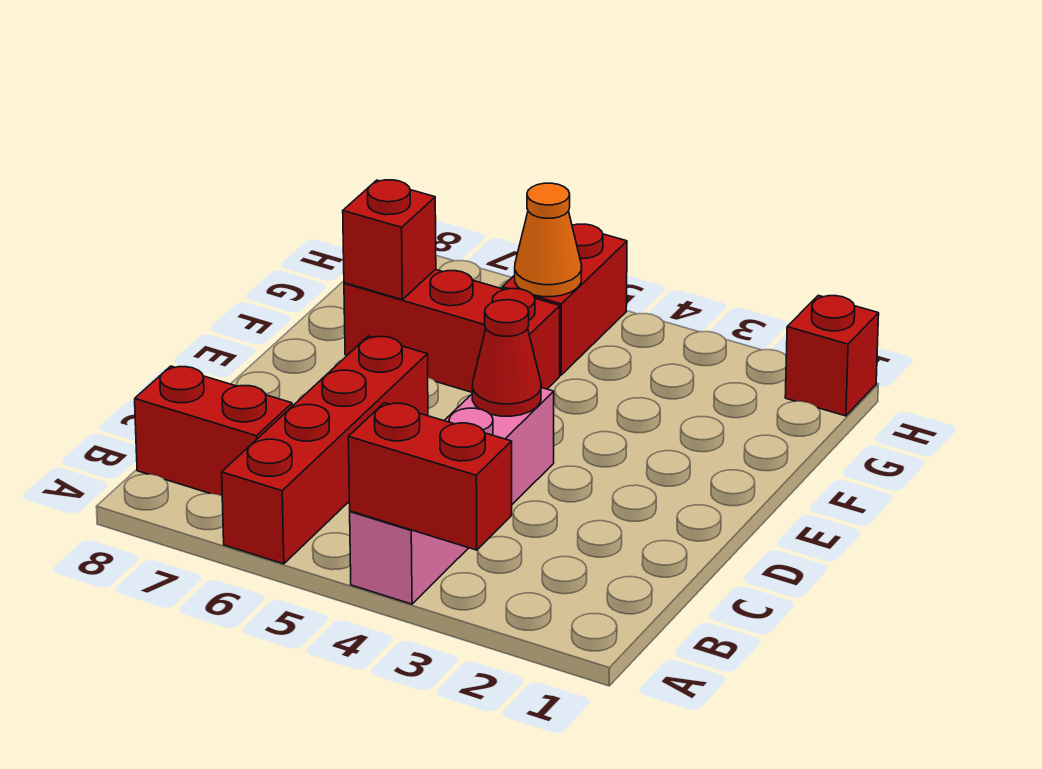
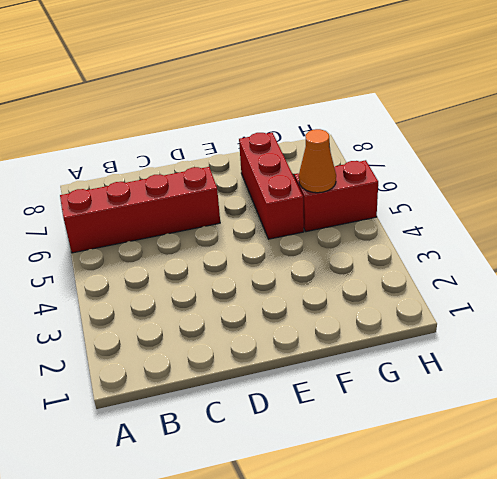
none -> pink brick A4:D4 level 1
none -> red brick B7:B8 level 1

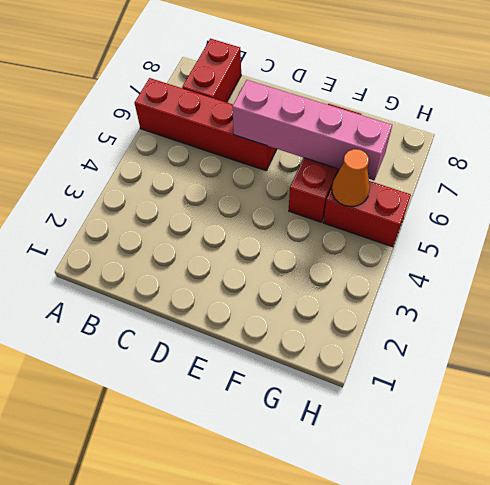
pink brick D6:G6 level 2 -> pink brick A4:D4 level 1
none -> red brick H1 level 1
none -> red brick A3:A4 level 2

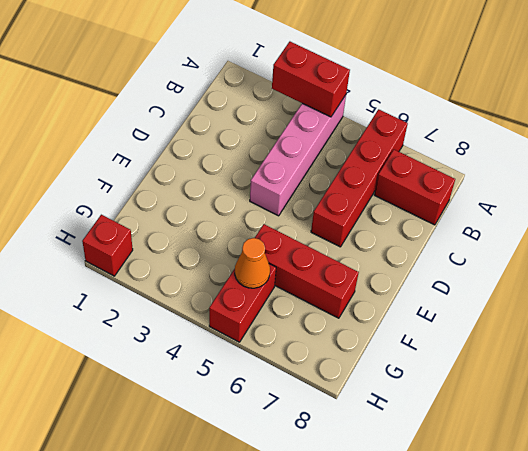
none -> red cone D4 level 2
none -> red brick F7 level 2

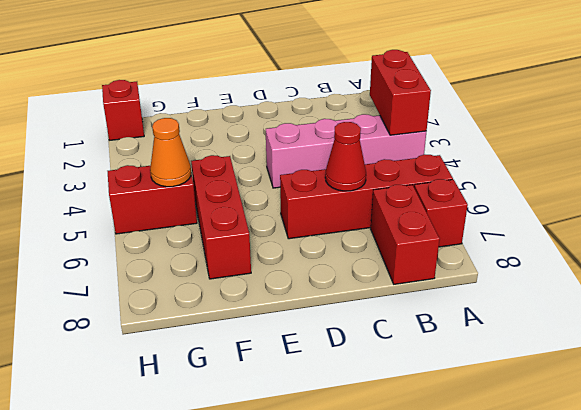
red brick A7 level 1 -> red brick F7 level 2
red cone C6 level 2 -> red cone D4 level 2

